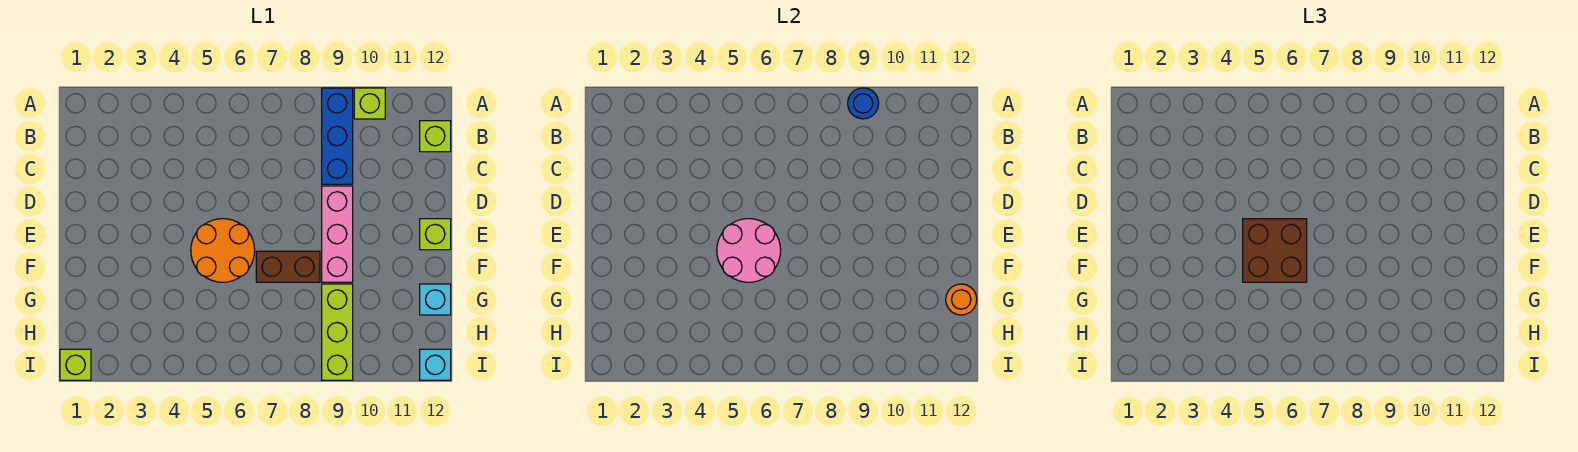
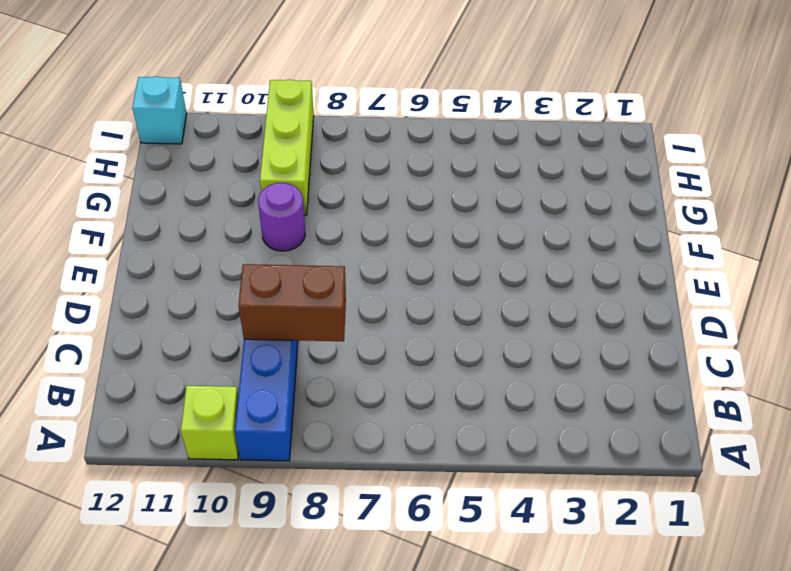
brown brick C8:C9 level 2 -> brown brick F7:F8 level 1
purple round brick F9 level 1 -> pink brick D9:F9 level 1
none -> lime brick B12 level 1
none -> orange round brick E5:F6 level 1
none -> lime brick E12 level 1

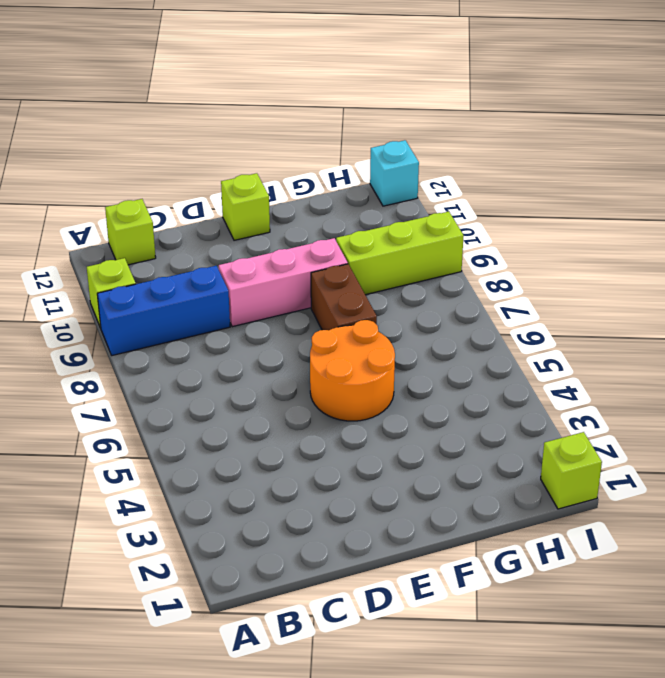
none -> cyan brick G12 level 1
none -> blue round brick A9 level 2
none -> pink round brick E5:F6 level 2

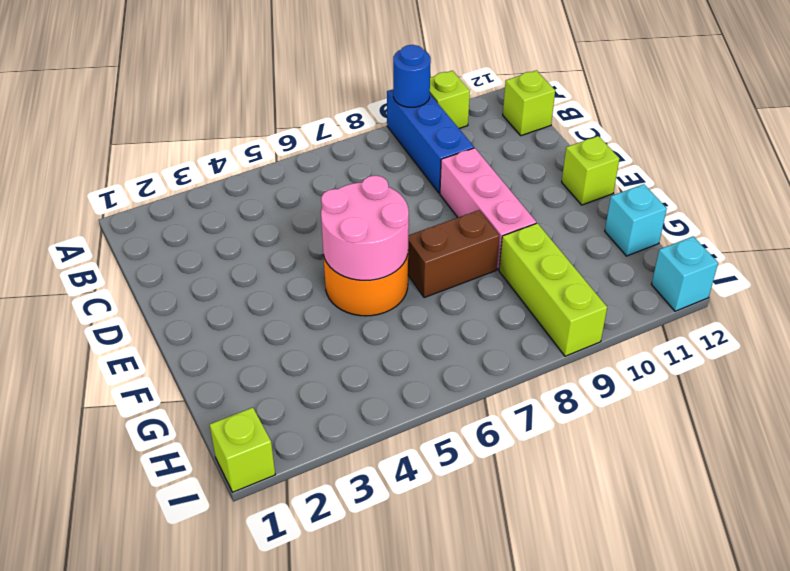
none -> orange round brick G12 level 2
none -> brown brick E5:F6 level 3

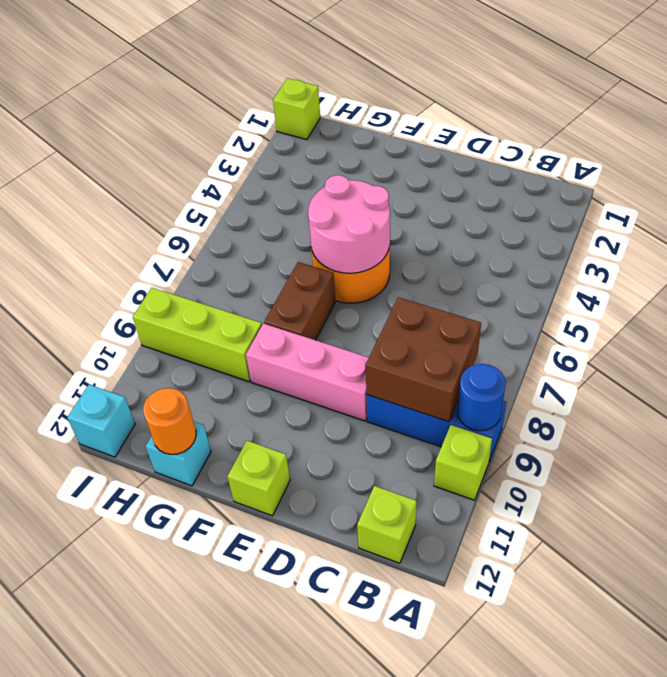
brown brick B8:C9 level 2 -> brown brick E5:F6 level 3

